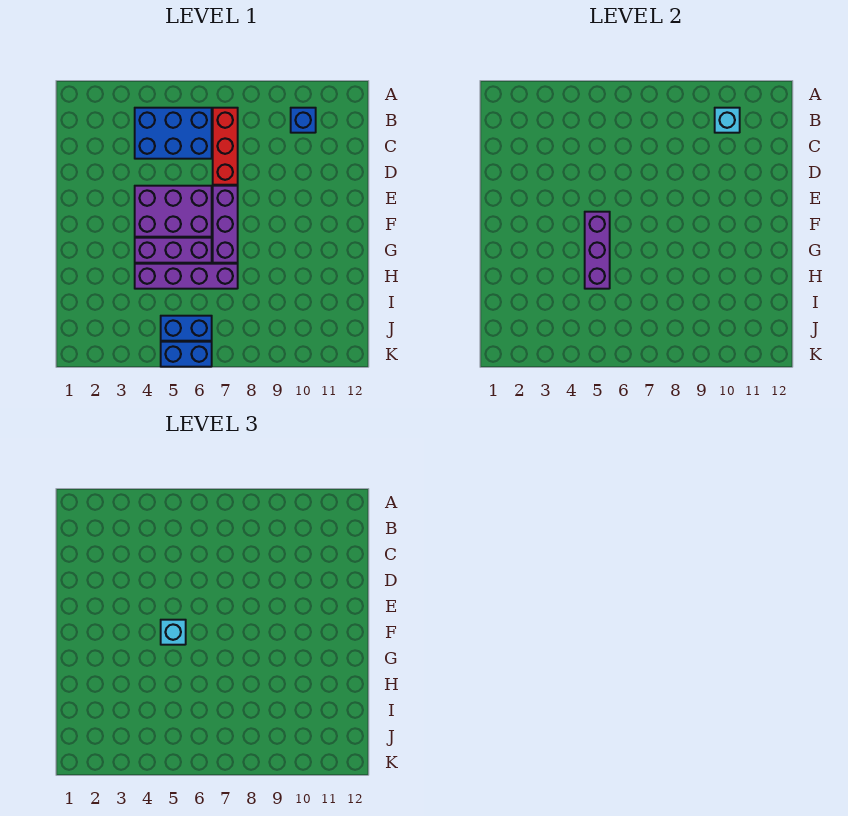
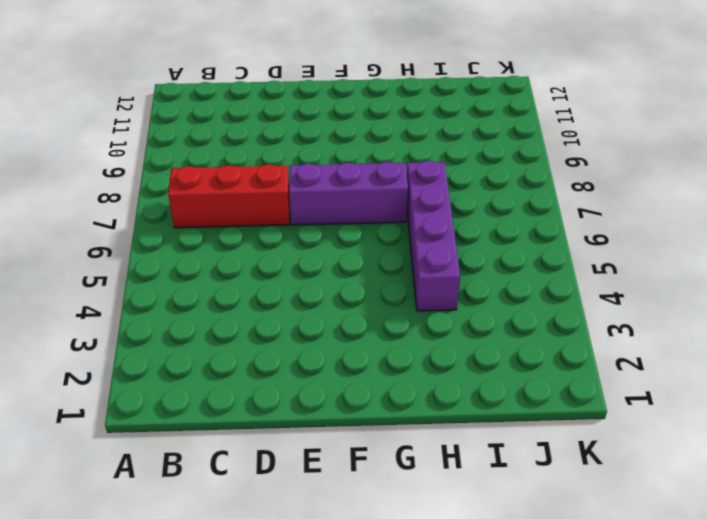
none -> blue brick B4:C6 level 1
none -> blue brick B10 level 1
none -> purple brick E4:F6 level 1

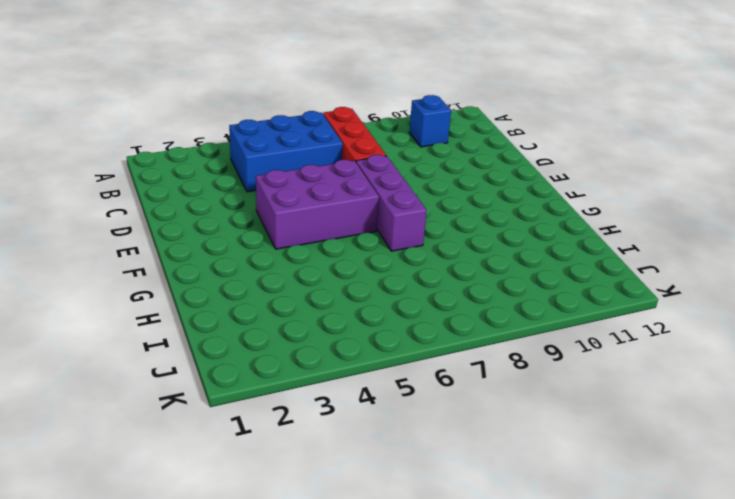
none -> purple brick G4:G6 level 1
none -> purple brick H4:H7 level 1
none -> blue brick J5:J6 level 1

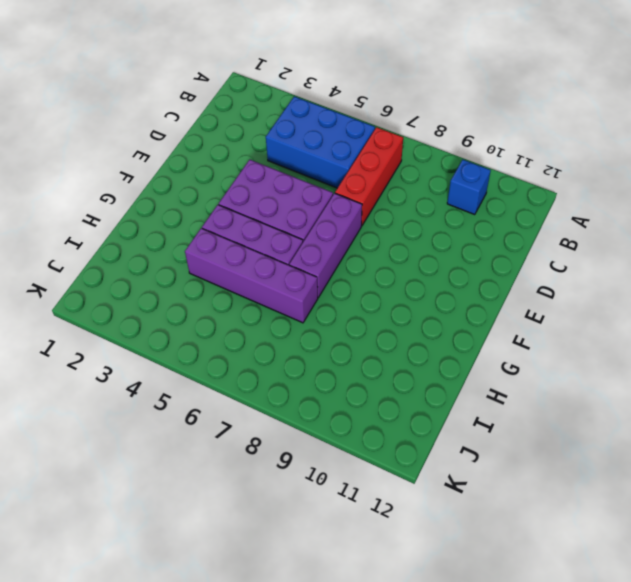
none -> blue brick J5:J6 level 1
none -> blue brick K5:K6 level 1
none -> cyan brick B10 level 2

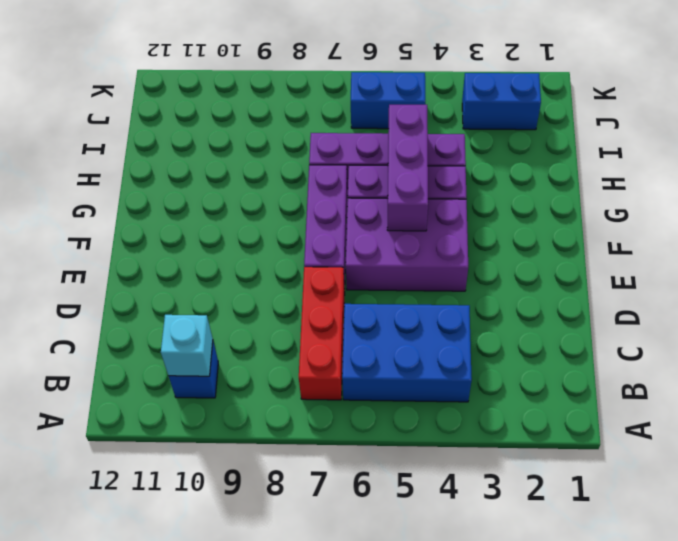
blue brick J2:J3 level 1 -> blue brick K5:K6 level 1
none -> cyan brick F5 level 3

